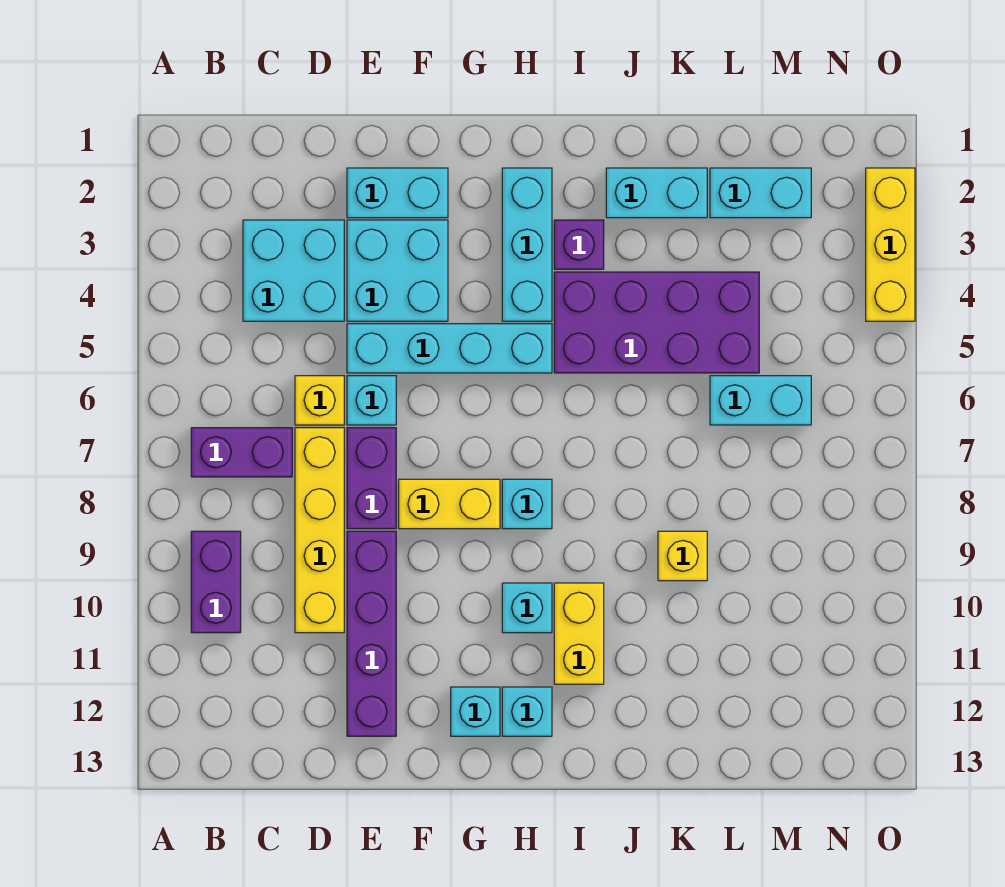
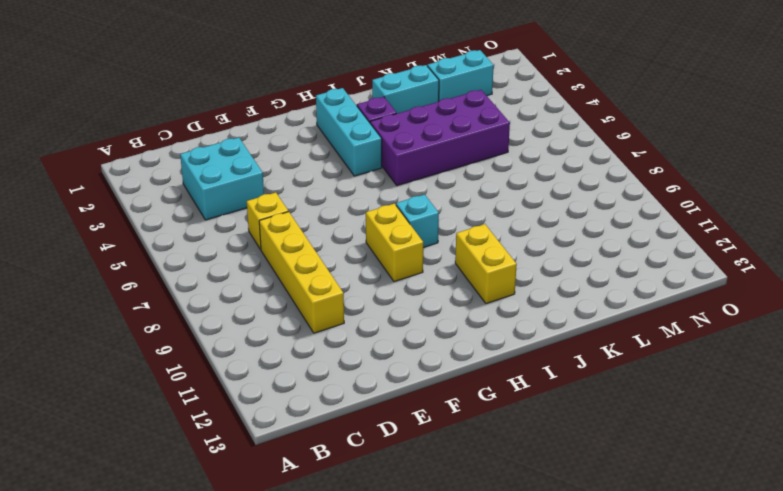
yellow brick G8:G9 level 1 -> yellow brick F8:G8 level 1
none -> purple brick B7:C7 level 1
none -> purple brick B9:B10 level 1
none -> cyan brick E2:F2 level 1

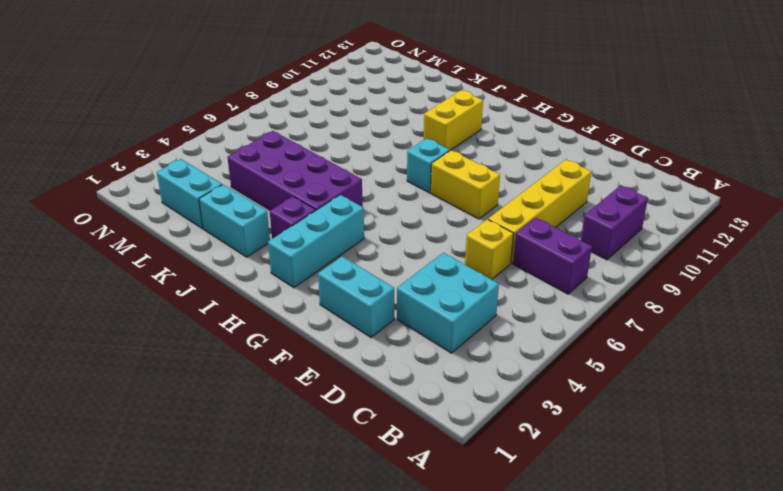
none -> cyan brick E3:F4 level 1
none -> cyan brick E5:H5 level 1
none -> cyan brick E6 level 1

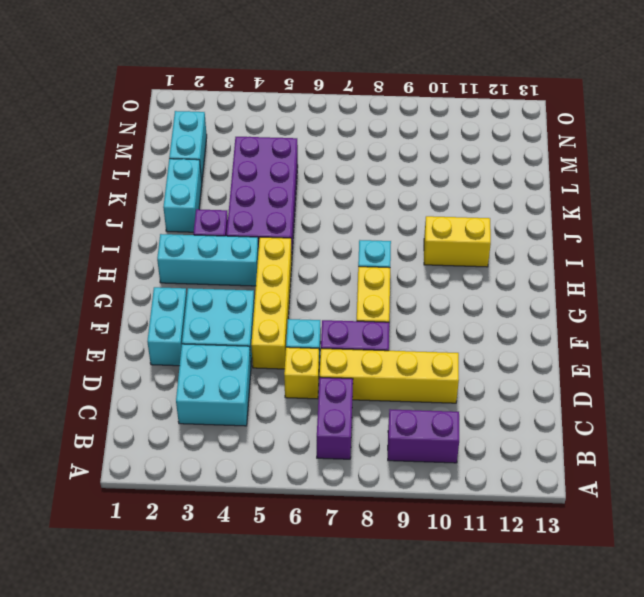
yellow brick E5:H5 level 1 -> cyan brick E5:H5 level 1
none -> purple brick E9:E12 level 1
none -> cyan brick G12 level 1
none -> cyan brick H10 level 1

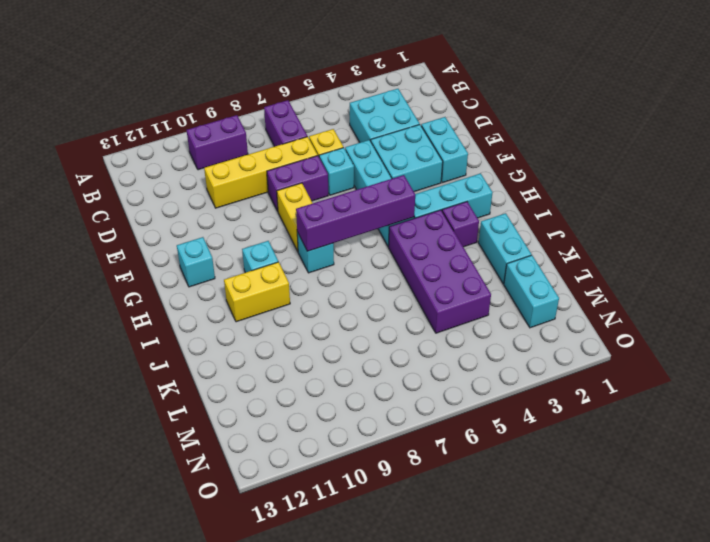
purple brick H5:H8 level 2 -> purple brick E9:E12 level 1
none -> cyan brick H12 level 1
none -> yellow brick K9 level 1
none -> cyan brick L6:M6 level 1

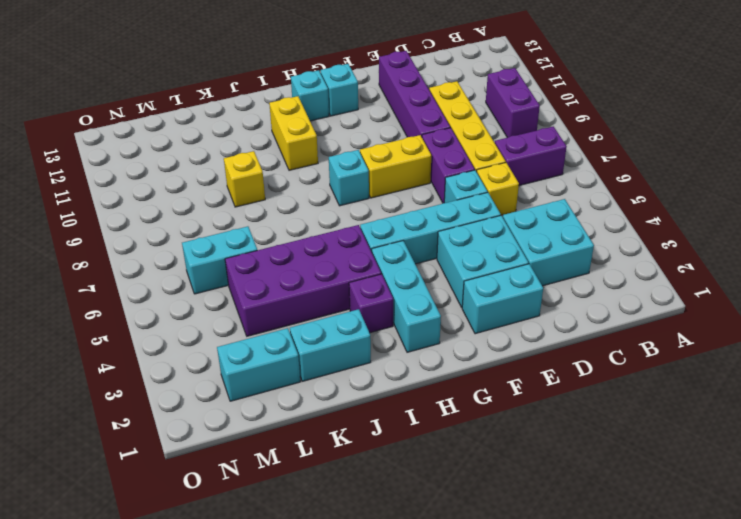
none -> cyan brick H10 level 1
none -> yellow brick O2:O4 level 1

